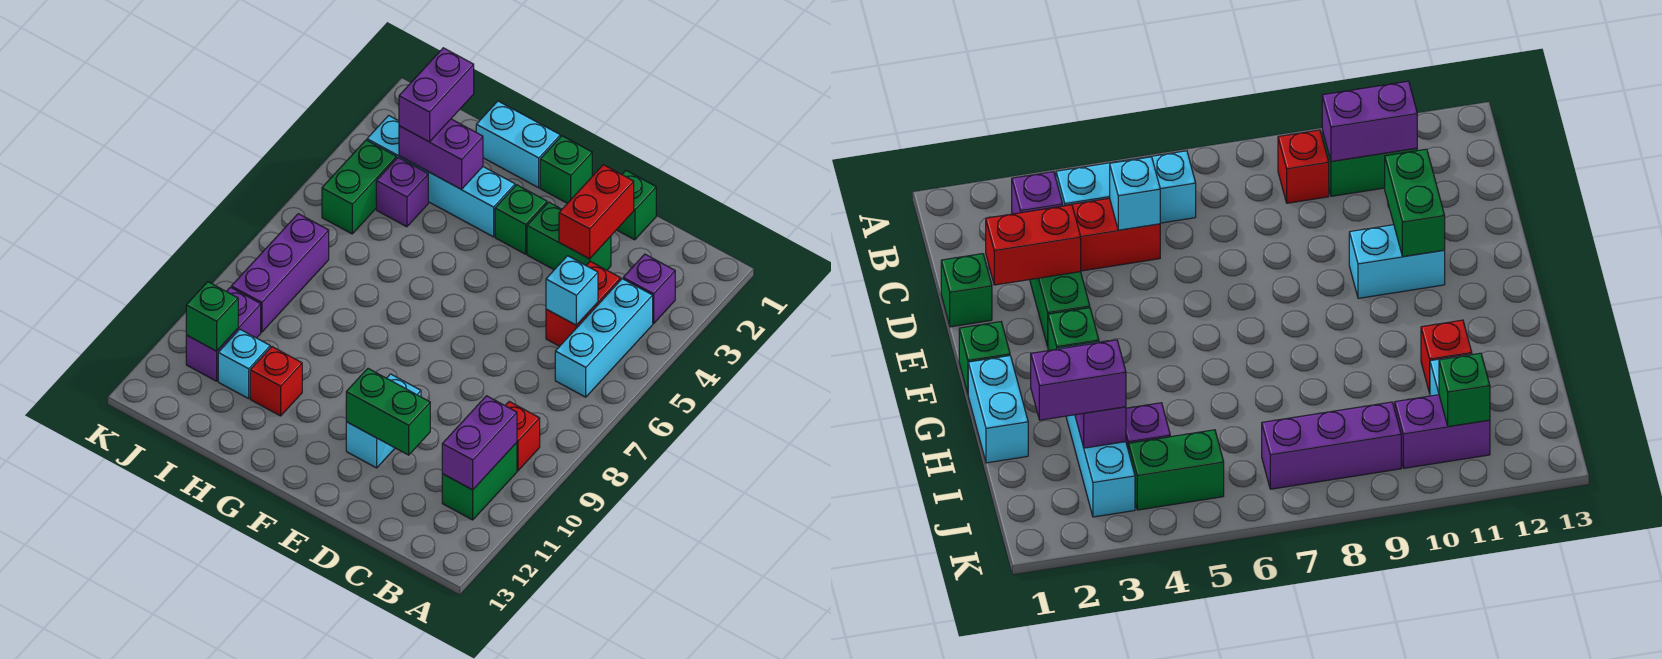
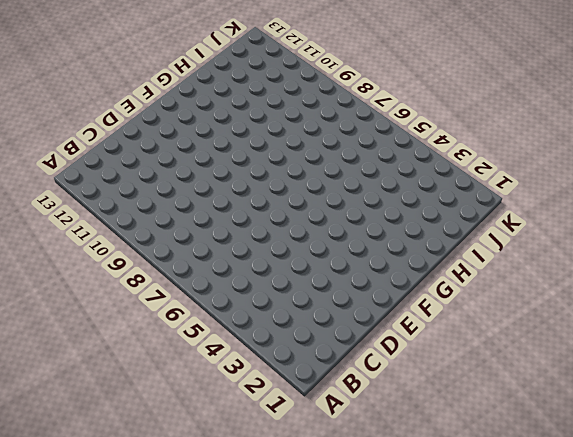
none -> purple brick B3 level 1
none -> cyan brick B4:B6 level 1
none -> red brick B9 level 1

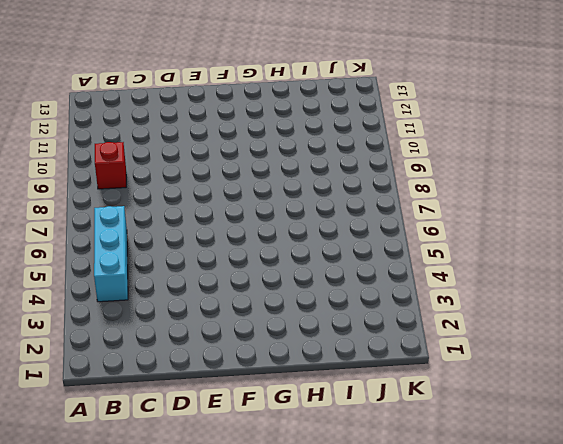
none -> purple brick B3 level 1
none -> green brick B10:B11 level 1
none -> red brick C4:C5 level 1

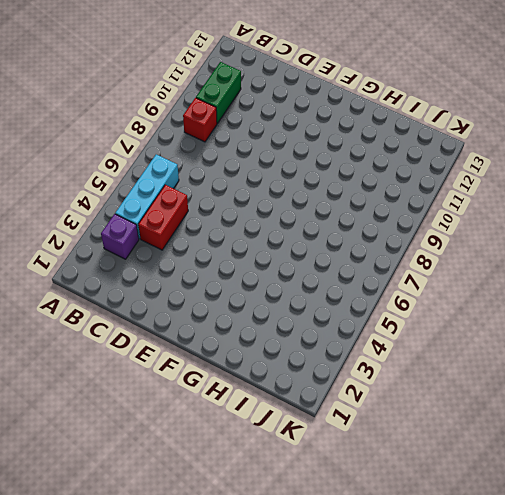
none -> green brick D1 level 1
none -> green brick D3:E3 level 1
none -> cyan brick E10:E11 level 1

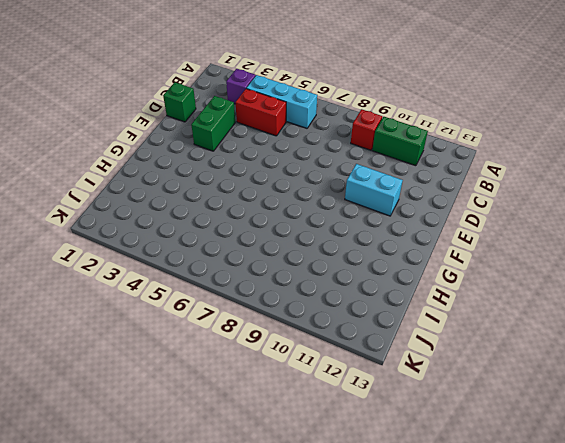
none -> green brick F1 level 1
none -> green brick F3 level 1
none -> cyan brick G1:H1 level 1

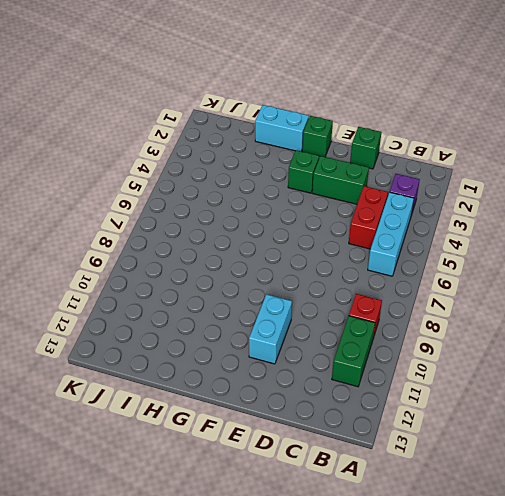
none -> cyan brick G3:J3 level 1
none -> red brick H11 level 1
none -> purple brick I4 level 1

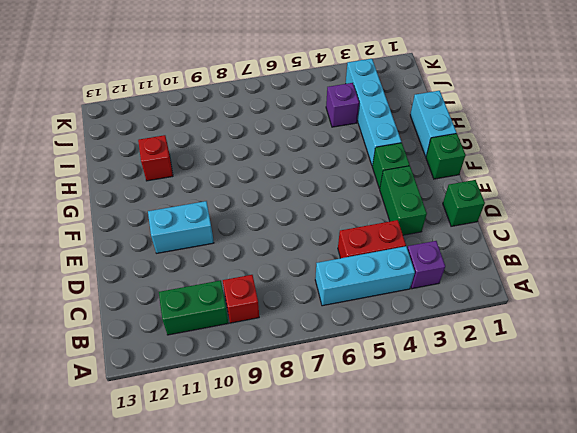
none -> cyan brick I11 level 1
none -> green brick J4:J5 level 1
none -> purple brick J7:J9 level 1

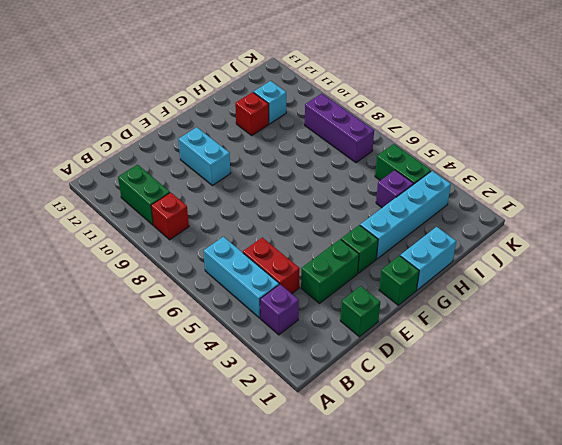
none -> purple brick J10:J11 level 1
none -> purple brick B10:B11 level 2
none -> cyan brick C5 level 2

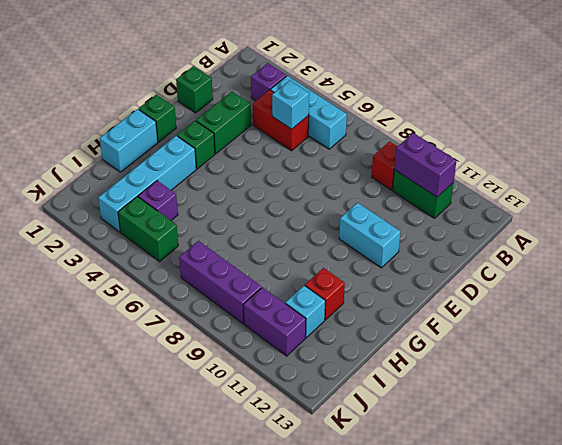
none -> red brick D2:D3 level 2
none -> green brick D11:E11 level 2
none -> purple brick H3:I3 level 2

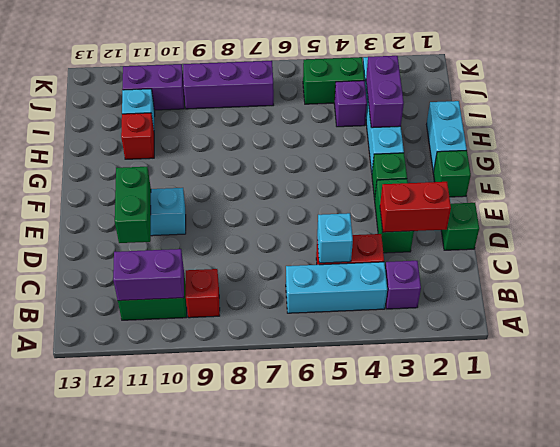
none -> green brick J11 level 2
none -> purple brick I2:I3 level 3

